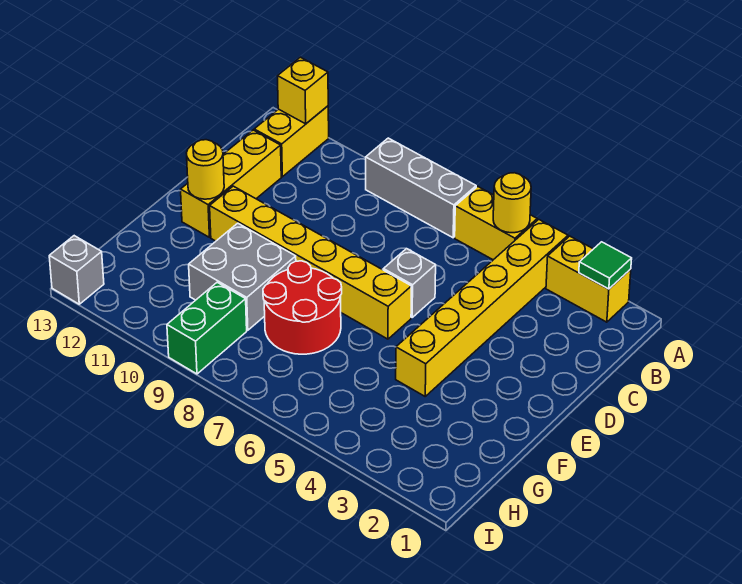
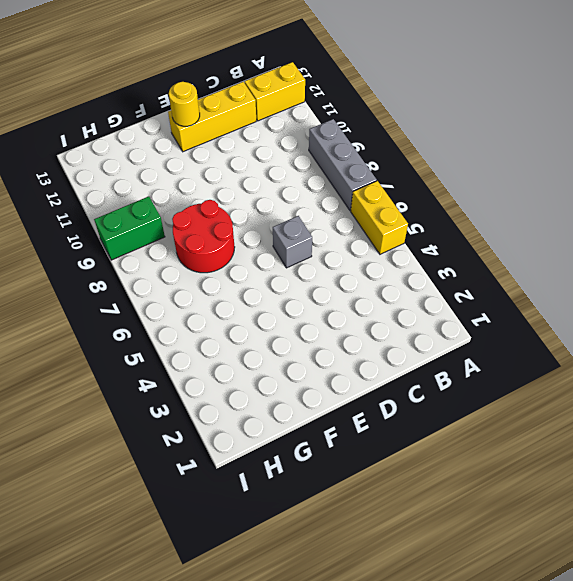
none -> yellow brick A2:A3 level 1
none -> yellow brick A4:F4 level 1
none -> yellow brick E6:E11 level 1

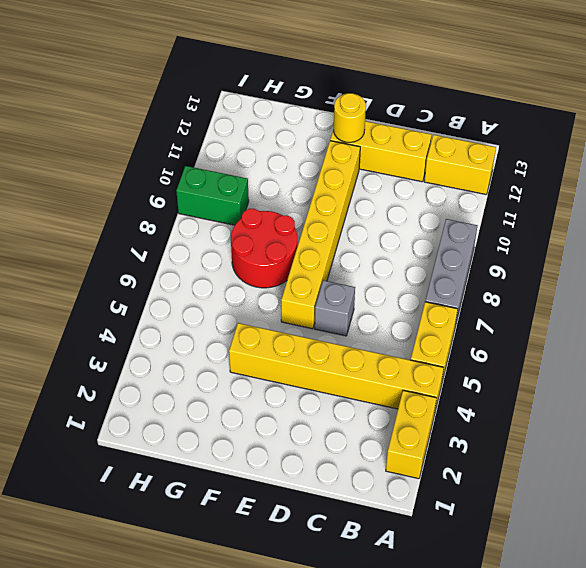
none -> grey brick F9:G10 level 1
none -> grey brick I13 level 1
none -> green tile A2 level 2

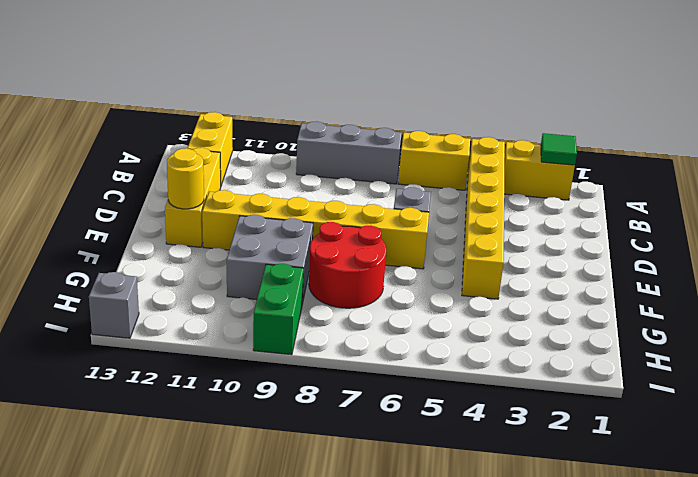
none -> yellow round brick A5 level 2
none -> yellow brick A12 level 2

